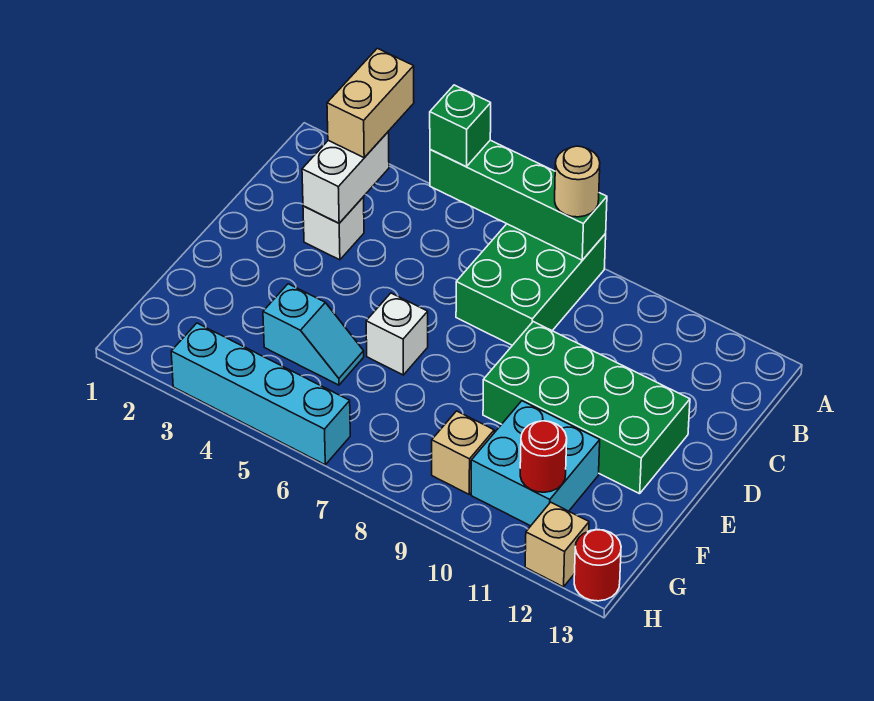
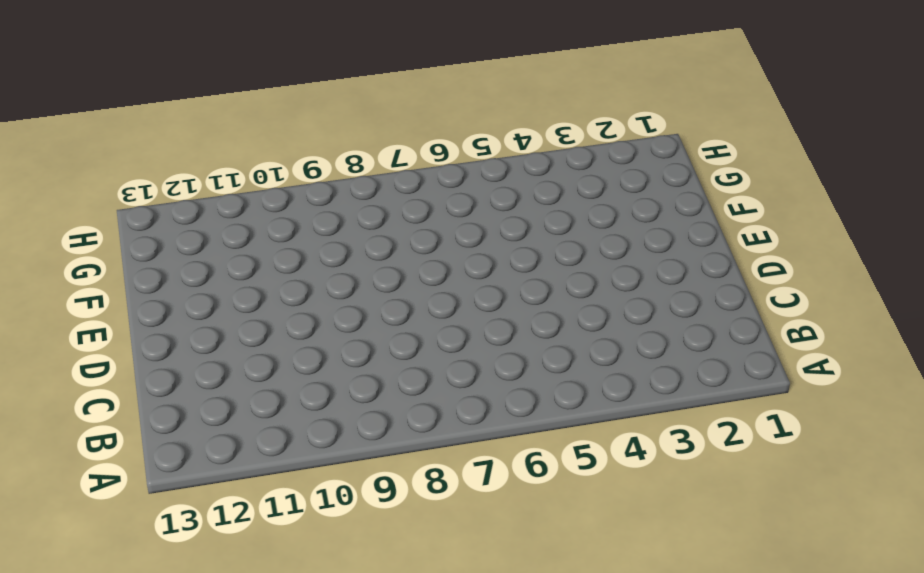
none -> green brick A7:C8 level 1
none -> white brick C3 level 1
none -> green brick D9:E12 level 1

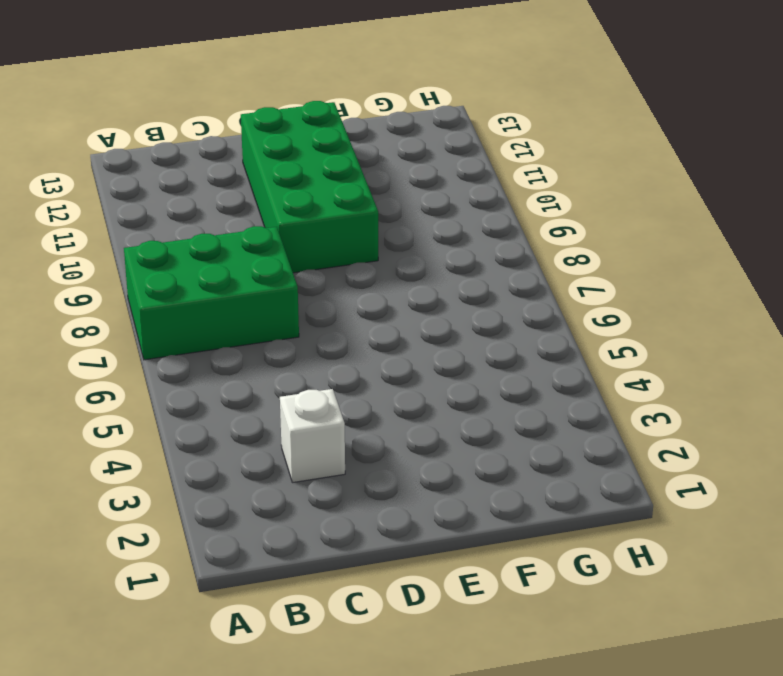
none -> white brick E6 level 1
none -> cyan slope F4:F5 level 1 top 4
none -> cyan brick F10:G11 level 1

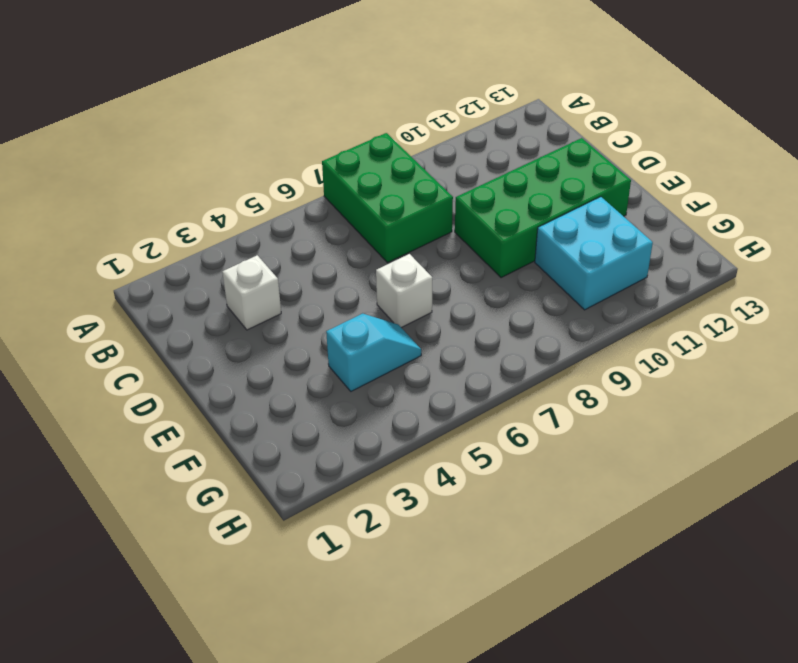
none -> tan brick G9 level 1
none -> cyan brick H3:H6 level 1
none -> tan brick H12 level 1

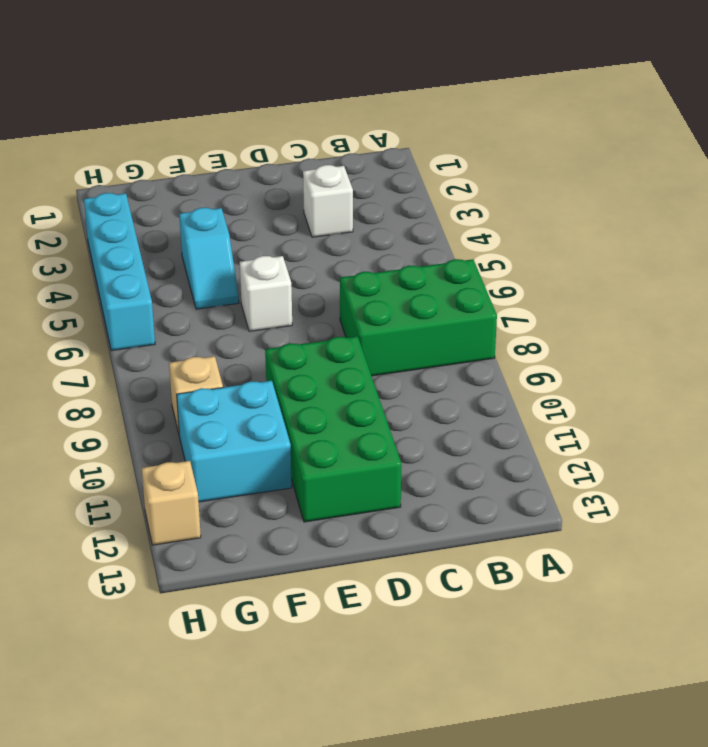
none -> red round brick H13 level 1
none -> green brick A5:A8 level 2
none -> white brick B3:C3 level 2

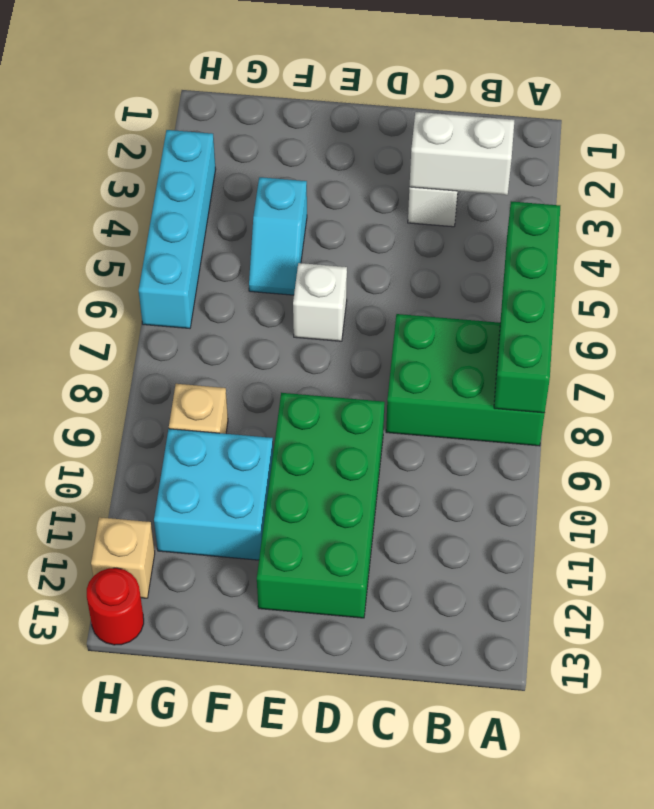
none -> red round brick G11 level 2
none -> tan brick A3:B3 level 3
none -> green brick A5 level 3

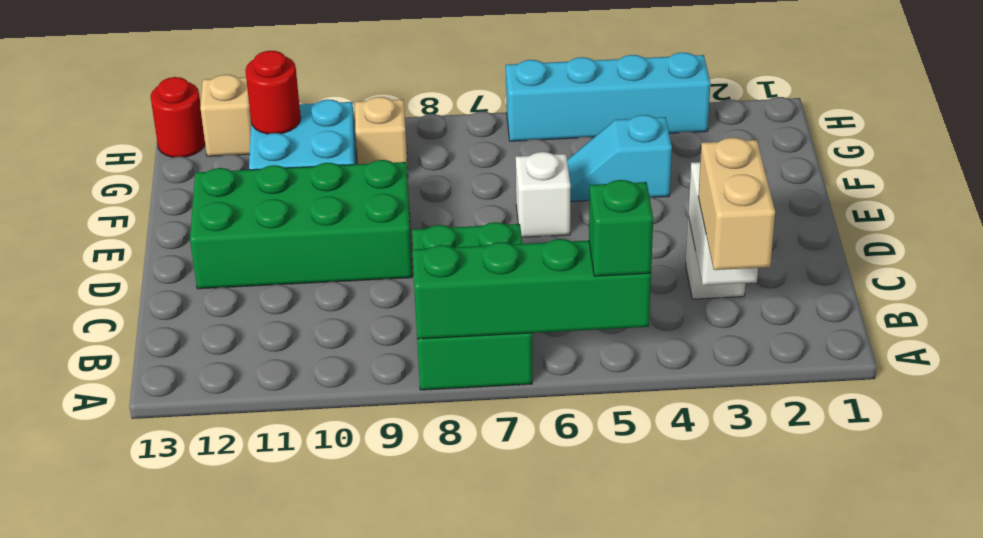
none -> tan round brick A8 level 3

